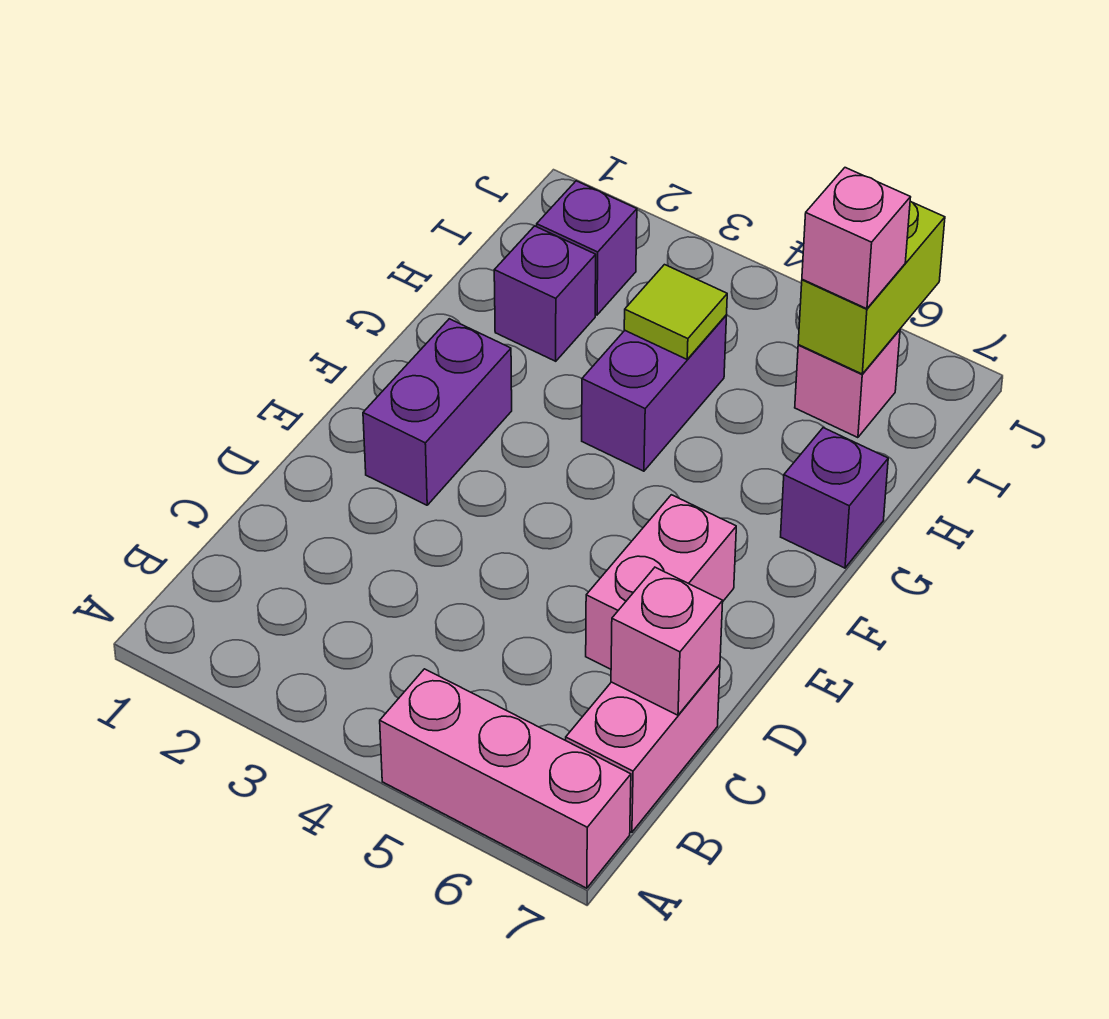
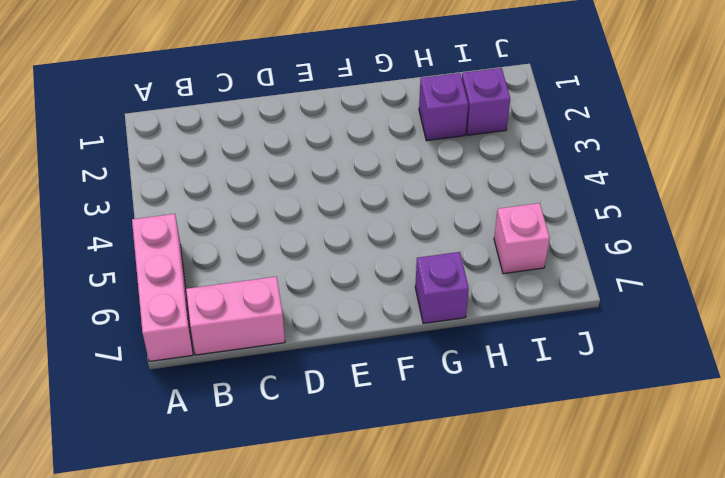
none -> pink brick D6:E6 level 1
none -> purple brick E2:F2 level 1
none -> purple brick G4:H4 level 1

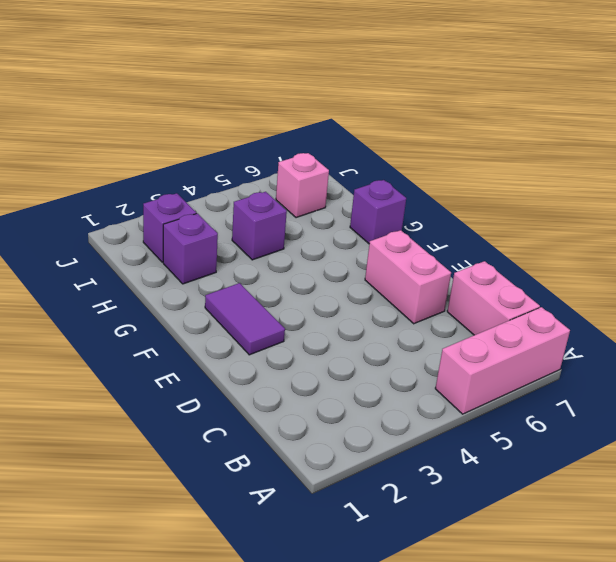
purple tile E2:F2 level 1 -> purple brick E2:F2 level 1
purple brick H4 level 1 -> purple brick G4:H4 level 1
none -> pink brick C7 level 2
none -> lime tile H4 level 2
none -> lime brick I6:J6 level 2

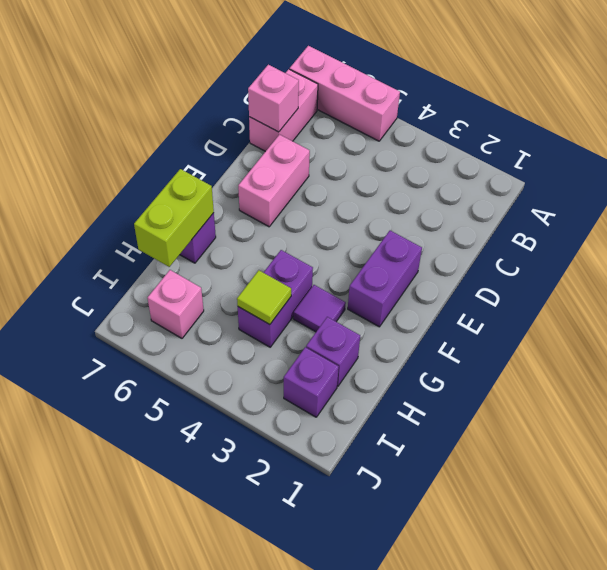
purple tile G3 level 1 -> none
lime brick G7:H7 level 2 -> lime brick I6:J6 level 2
none -> pink brick I6 level 3

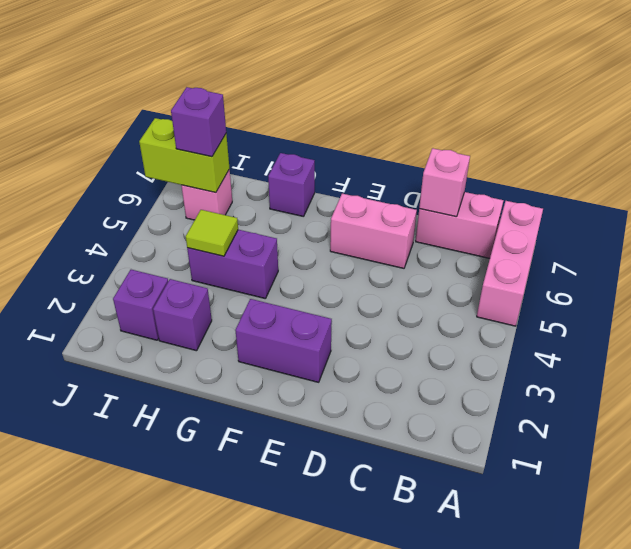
purple brick I6 level 3 -> pink brick I6 level 3

